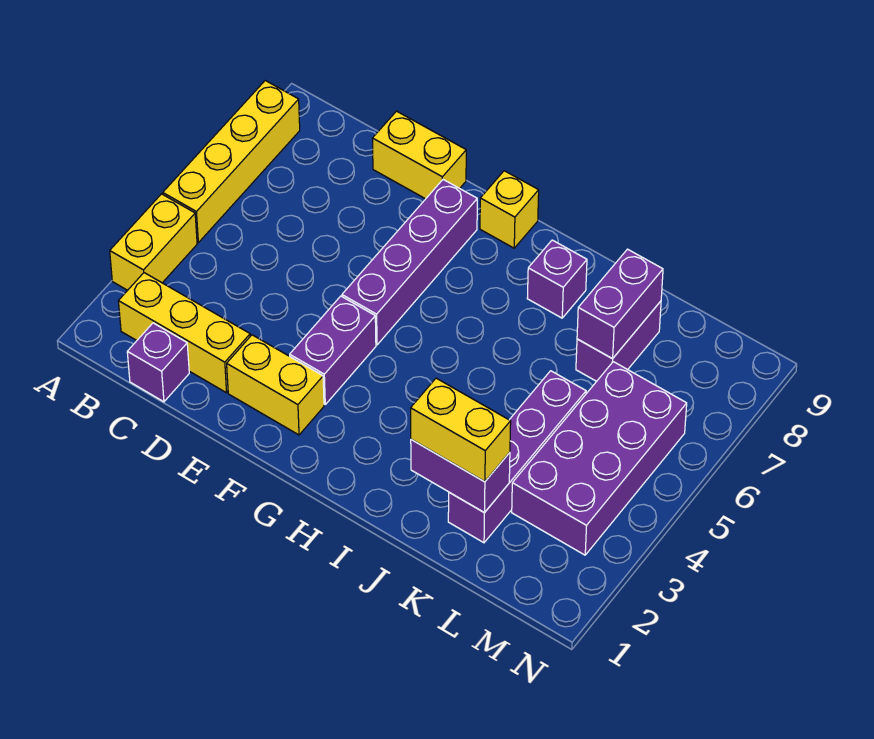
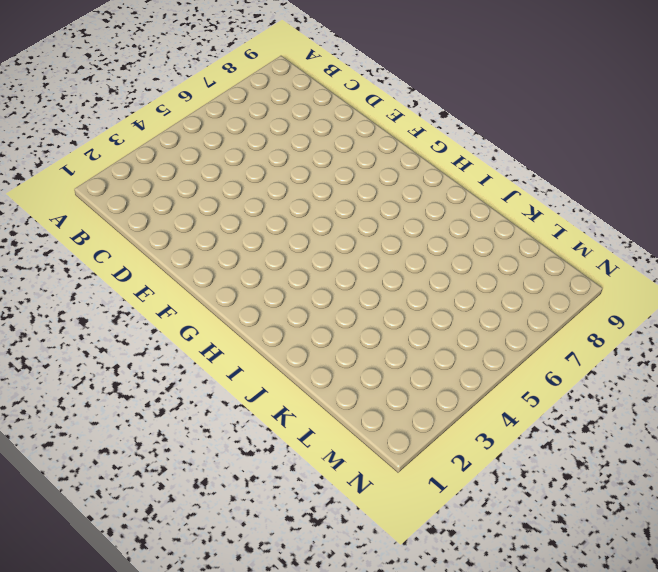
none -> yellow brick A3:A4 level 1
none -> yellow brick A5:A8 level 1
none -> yellow brick B2:D2 level 1

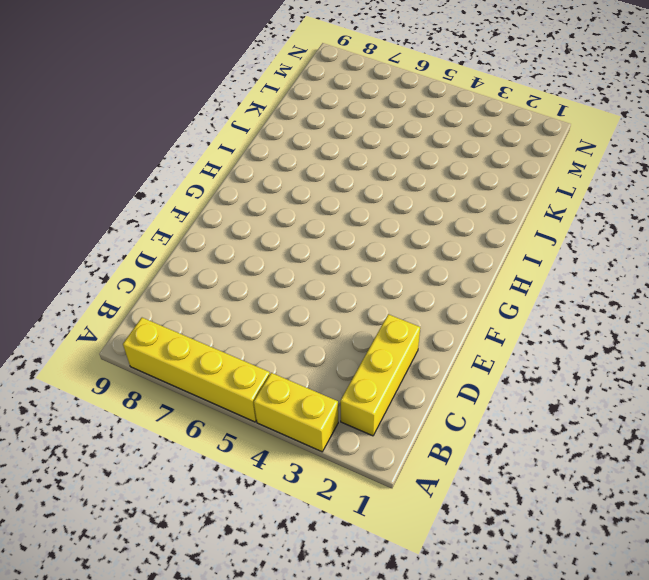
none -> purple brick C1 level 1
none -> yellow brick D9:E9 level 1
none -> yellow brick E2:F2 level 1

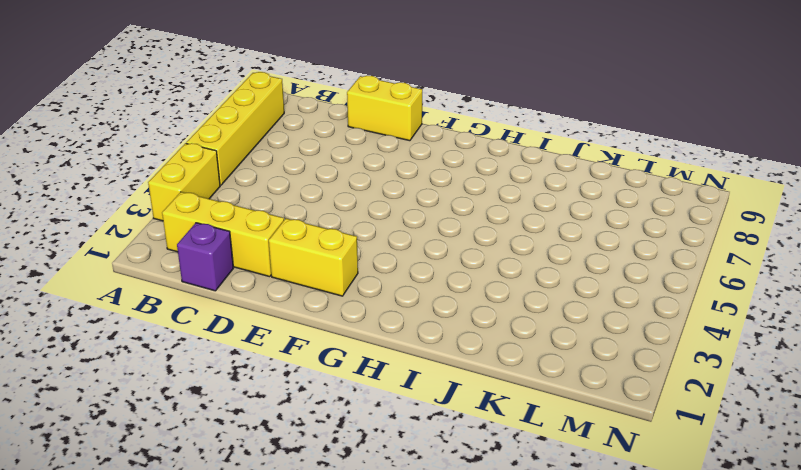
none -> purple brick F3:F4 level 1
none -> purple brick F5:F8 level 1
none -> yellow brick G9 level 1

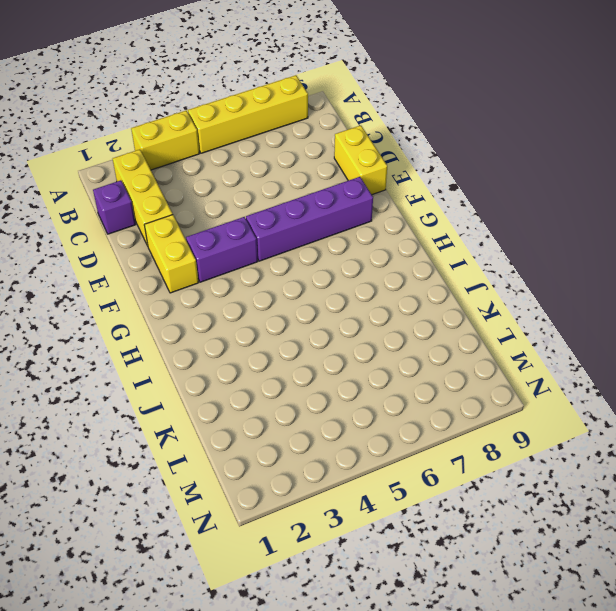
none -> yellow brick G9 level 1
none -> purple brick I8 level 1
none -> purple brick K2:K5 level 1

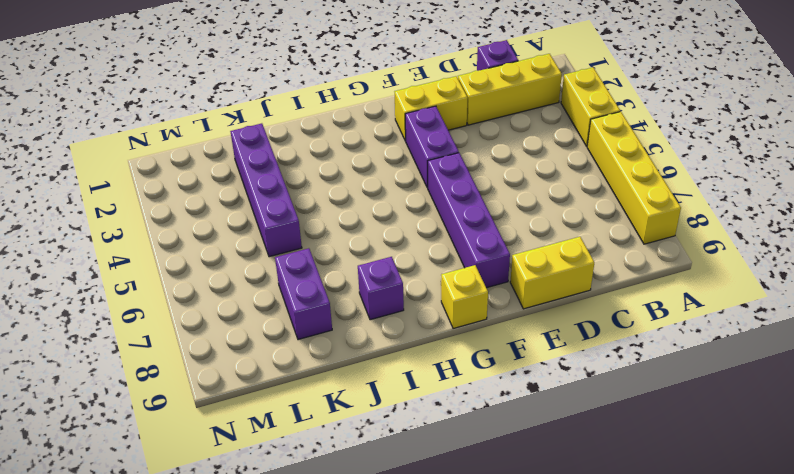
none -> purple brick L3:M6 level 1
none -> purple brick J2:K2 level 2
none -> purple brick K7:K8 level 2

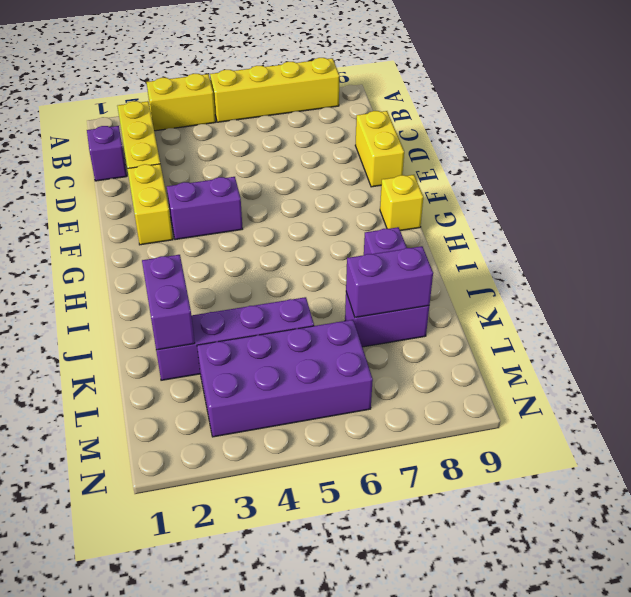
none -> purple brick F5:F8 level 1
none -> yellow brick J2:K2 level 3

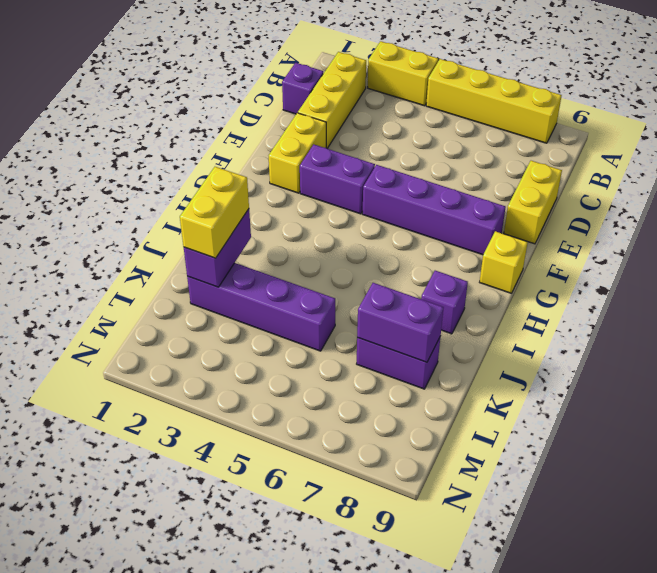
none -> purple brick L3:M6 level 1

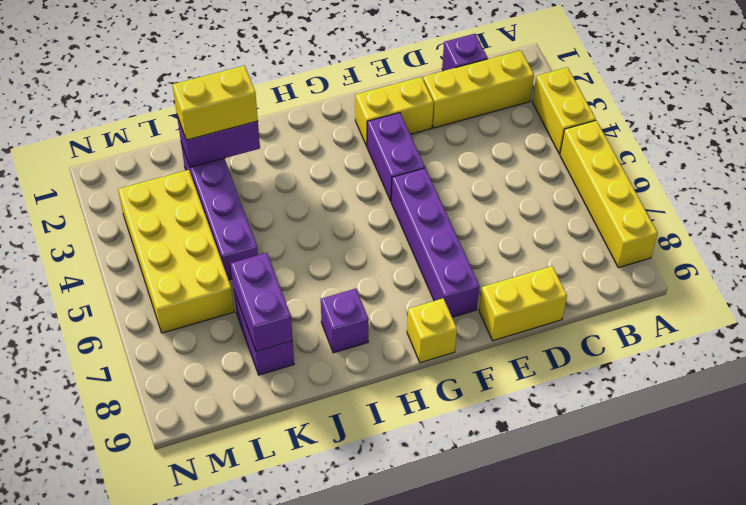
yellow brick L3:M6 level 1 -> purple brick L3:M6 level 1

